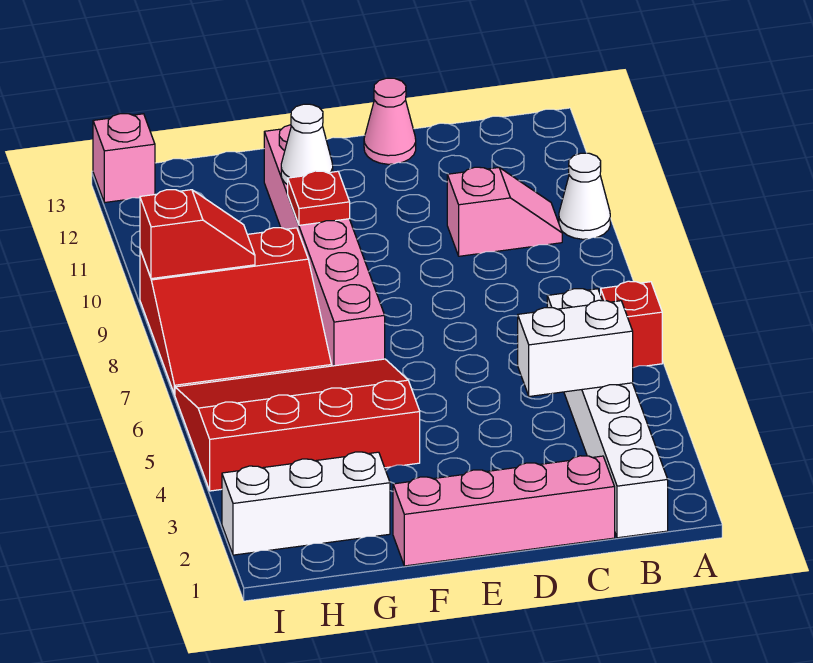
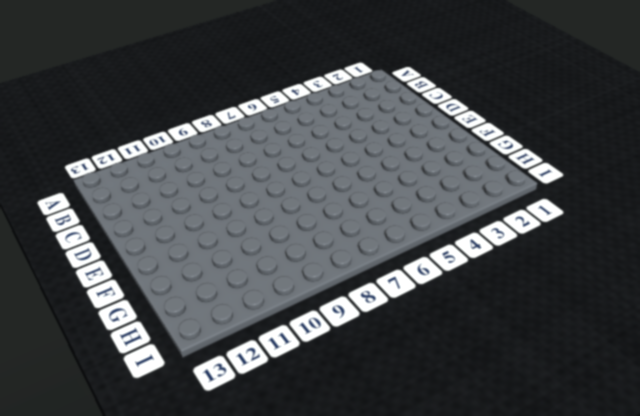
none -> red brick A6 level 1
none -> white cone A10 level 1
none -> white brick B1:B6 level 1

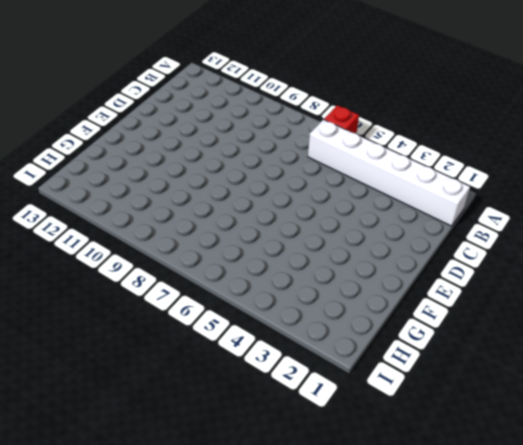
none -> white cone A10 level 1
none -> pink slope B10:C10 level 1 top C
none -> pink brick C1:F1 level 1

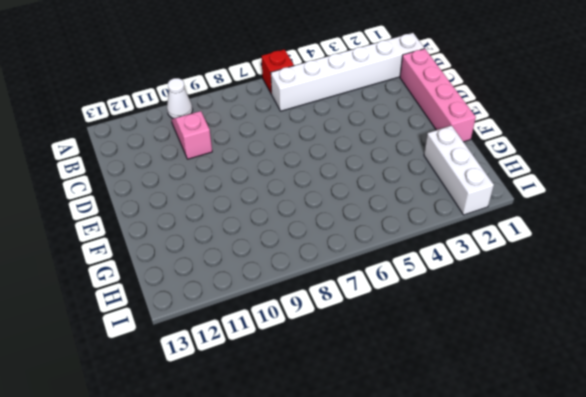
none -> pink cone D13 level 1
none -> red slope F4:I6 level 1 top 4
none -> pink brick F7:F12 level 1

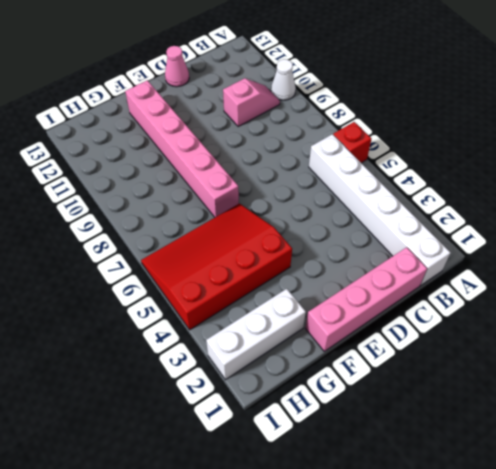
none -> red slope G7:I9 level 1 top 9
none -> pink brick I13 level 1
none -> white brick B4:C4 level 2

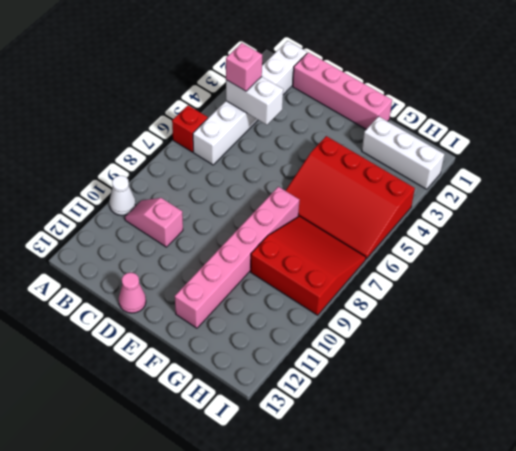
pink brick B4 level 3 -> pink brick I13 level 1
none -> red plate F10 level 2
none -> white cone F11 level 2
none -> red slope H9:I9 level 2 top I

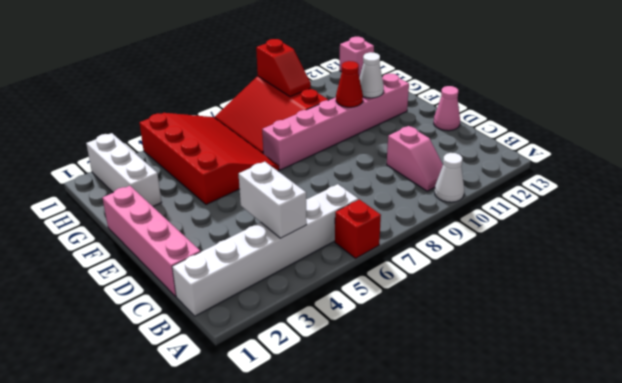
red cone F10 level 2 -> red plate F10 level 2

